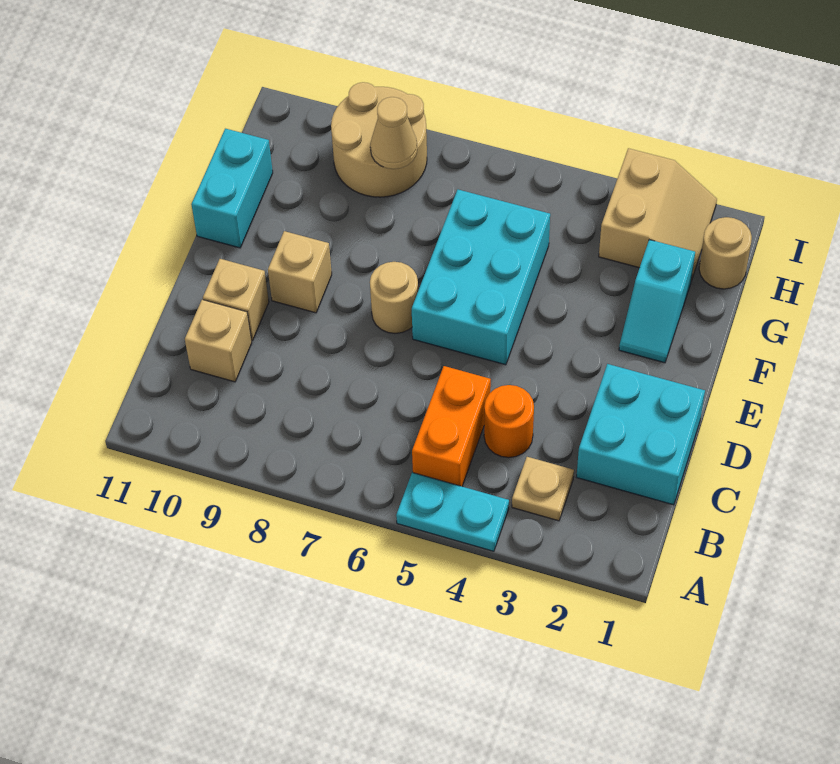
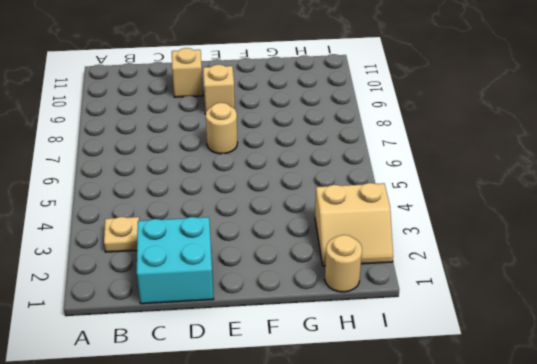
none -> cyan plate A4:A5 level 1
none -> orange brick B5:C5 level 1
none -> orange round brick C4 level 1

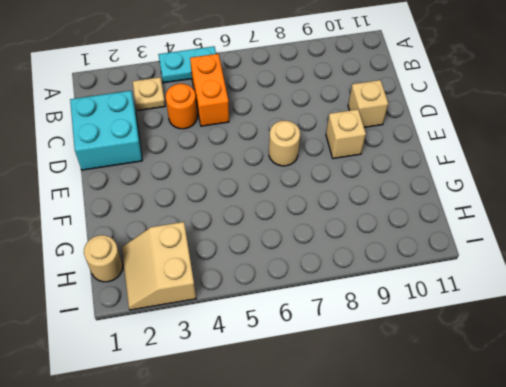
none -> tan brick C10 level 1
none -> cyan brick E5:G6 level 1
none -> cyan slope F2:G2 level 1 top G

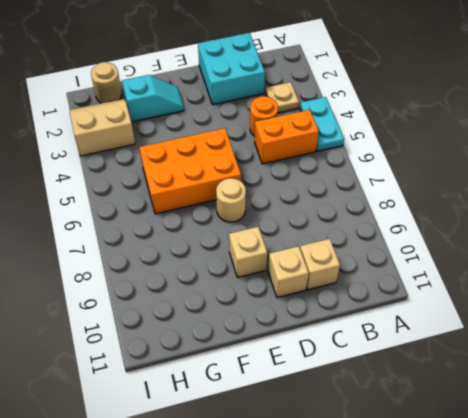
orange brick E5:G6 level 1 -> cyan brick E5:G6 level 1
none -> cyan brick F11:G11 level 1
none -> tan round brick H8:I9 level 1
none -> tan cone H8 level 2

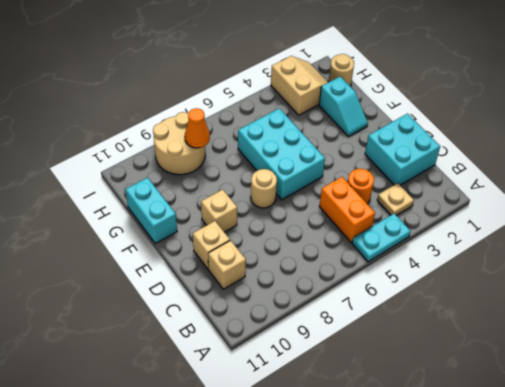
orange cone H8 level 2 -> tan cone H8 level 2

